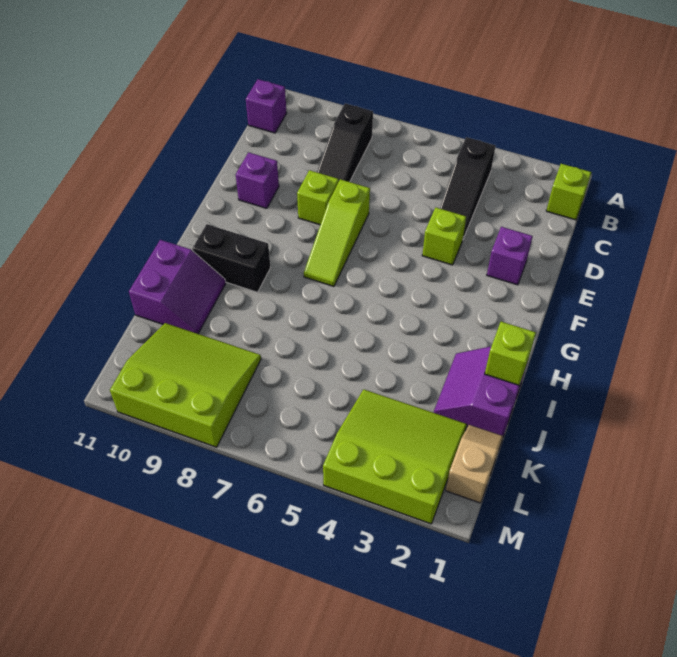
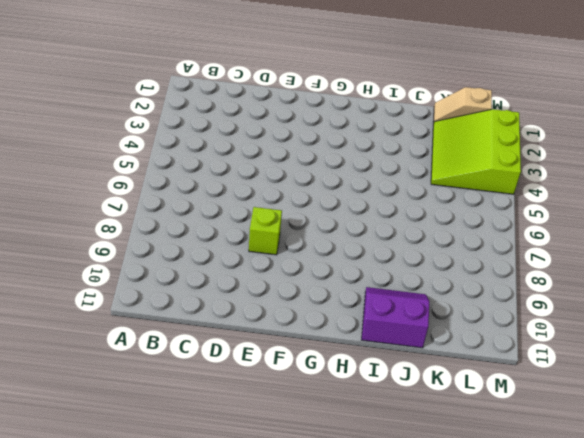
none -> lime brick B1 level 1
none -> black slope B4:D4 level 1 top B
none -> black slope B8:D8 level 1 top B

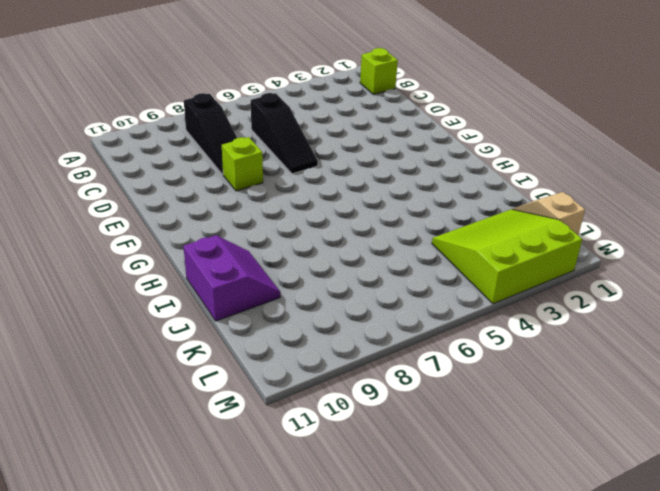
black slope C6:E6 level 1 top C -> black slope B4:D4 level 1 top B
none -> purple brick B11 level 1
none -> purple brick E2 level 1
none -> lime brick E4 level 1

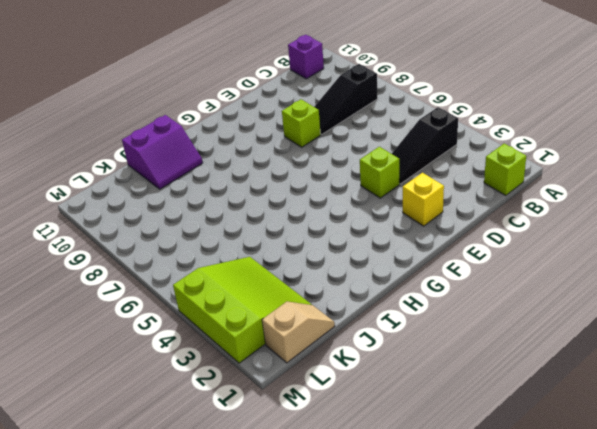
yellow brick E2 level 1 -> purple brick E2 level 1
none -> lime slope E7:G7 level 1 top E
none -> purple brick E10 level 1
none -> black brick H9:H10 level 1

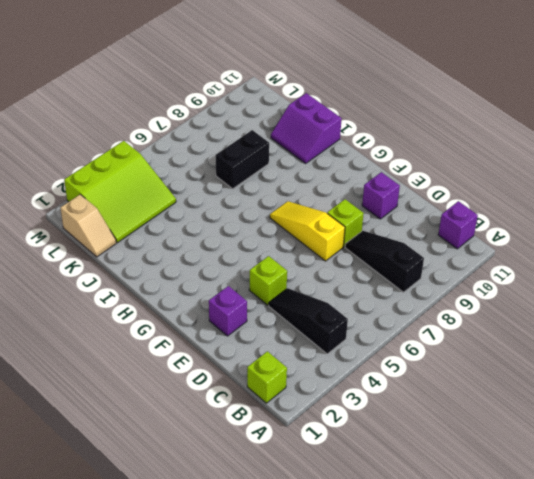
yellow slope E7:G7 level 1 top E -> lime slope E7:G7 level 1 top E
black brick J7:J8 level 1 -> black brick H9:H10 level 1
none -> purple slope I1:J2 level 1 top 1
none -> lime slope K8:M10 level 1 top M
none -> lime brick I1 level 2

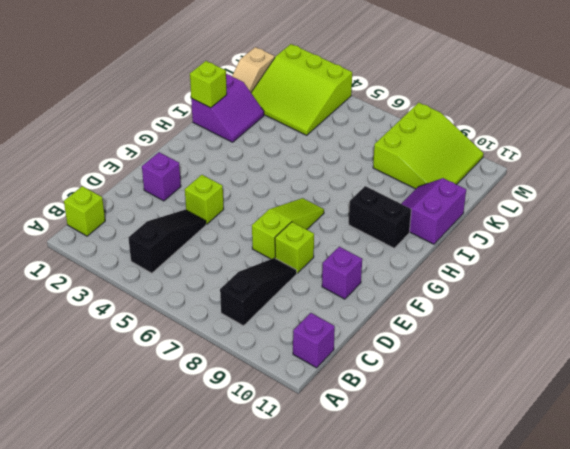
lime slope K8:M10 level 1 top 8 -> lime slope K8:M10 level 1 top M

